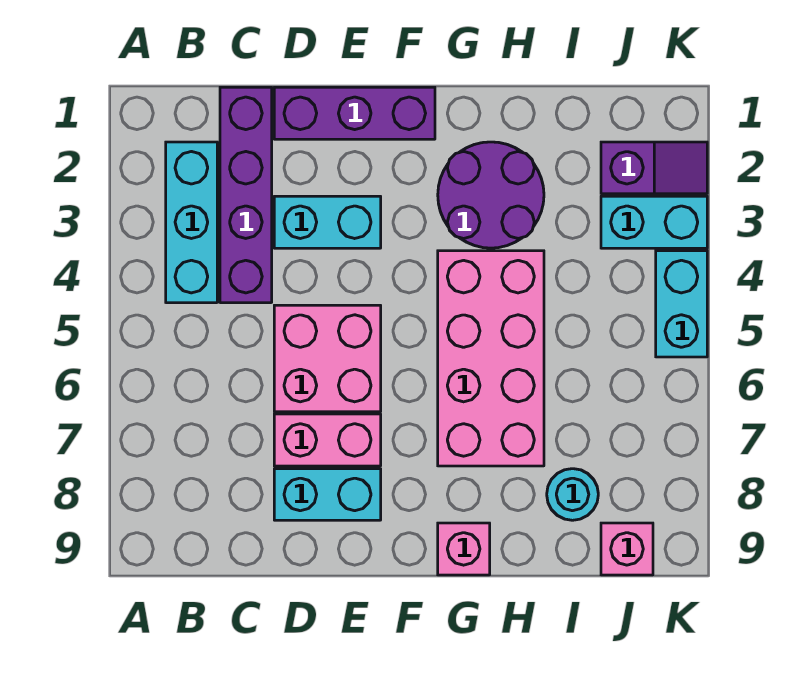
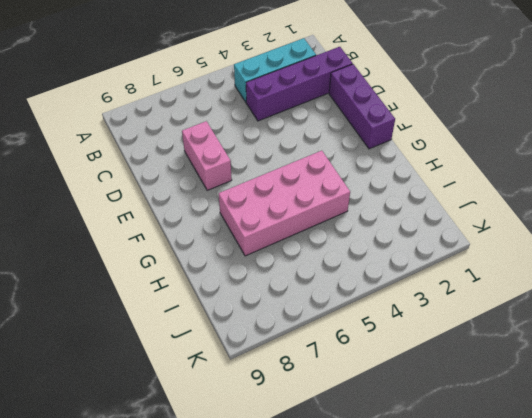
none -> cyan brick D3:E3 level 1
none -> pink brick D5:E6 level 1
none -> cyan brick D8:E8 level 1

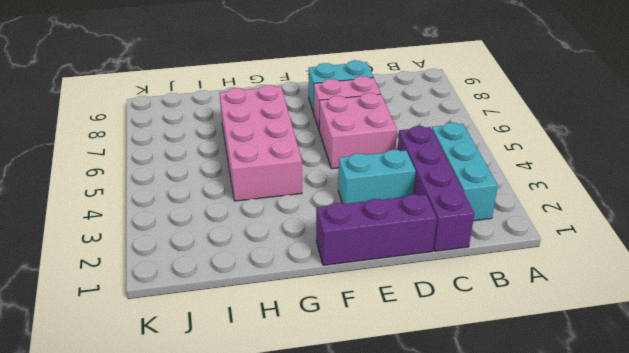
none -> purple round brick G2:H3 level 1
none -> pink brick G9 level 1
none -> cyan round brick I8 level 1

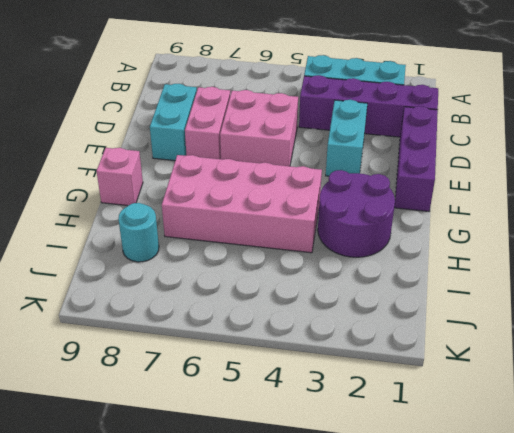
none -> purple slope J2:K2 level 1 top J
none -> cyan brick J3:K3 level 1
none -> pink brick J9 level 1

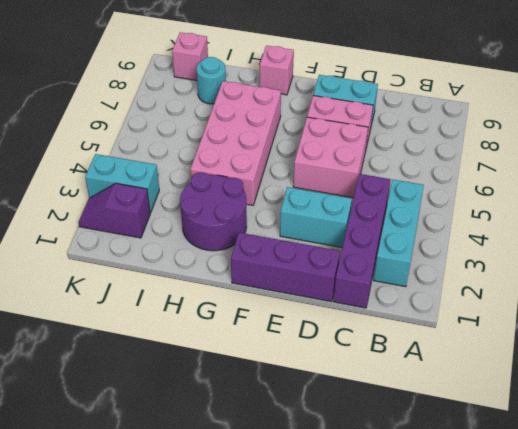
none -> cyan brick K4:K5 level 1

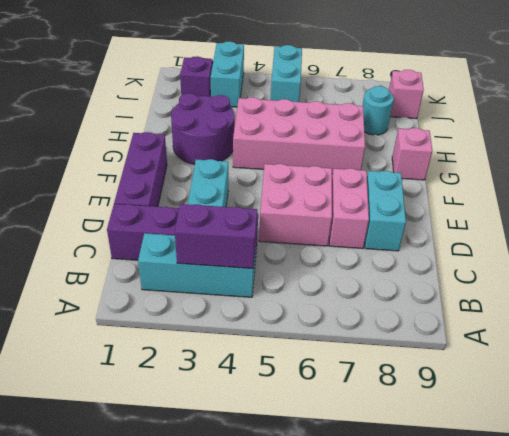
purple brick B3:B4 level 2 -> none
cyan brick J5:K5 level 1 -> cyan brick K4:K5 level 1

